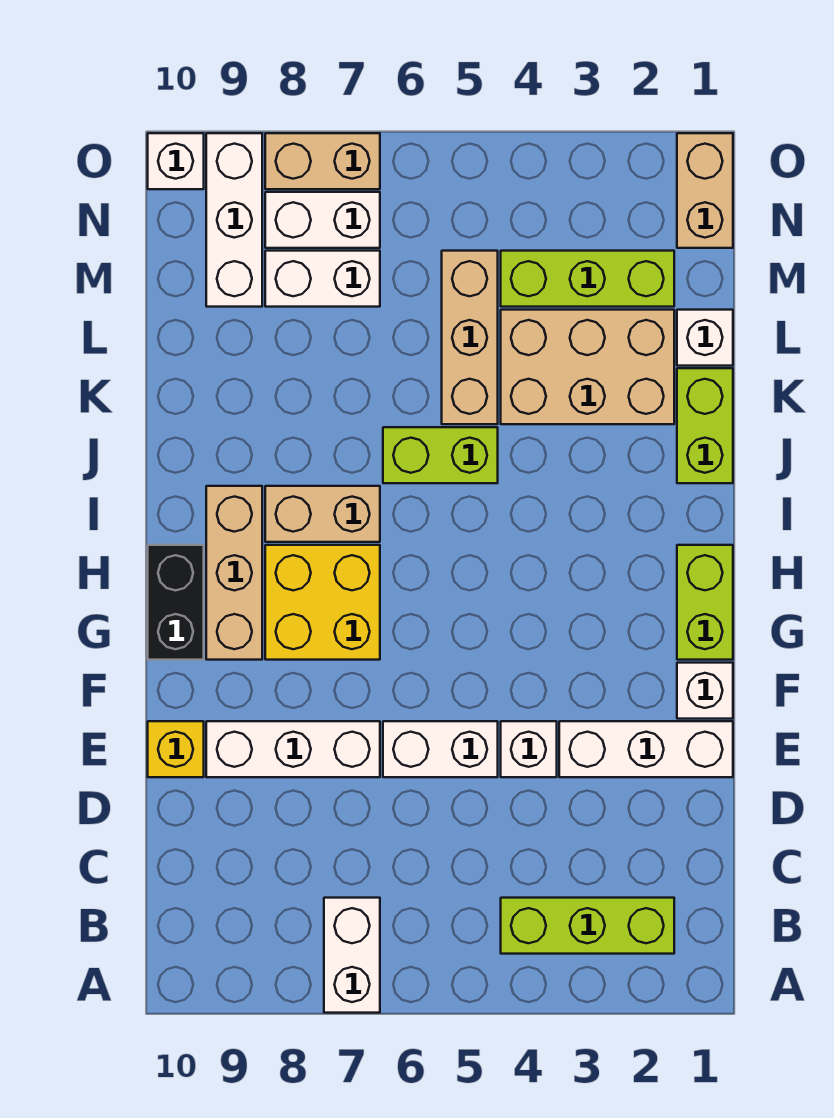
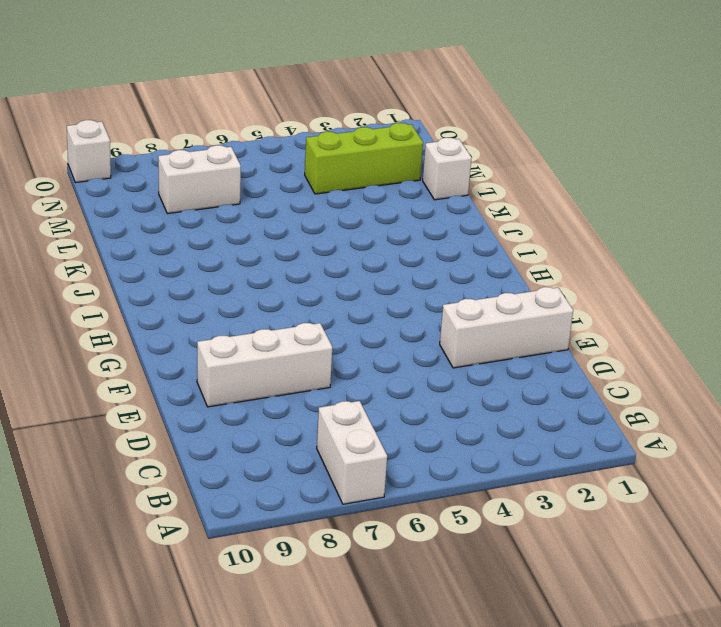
none -> lime brick B2:B4 level 1
none -> white brick E4 level 1
none -> white brick E5:E6 level 1

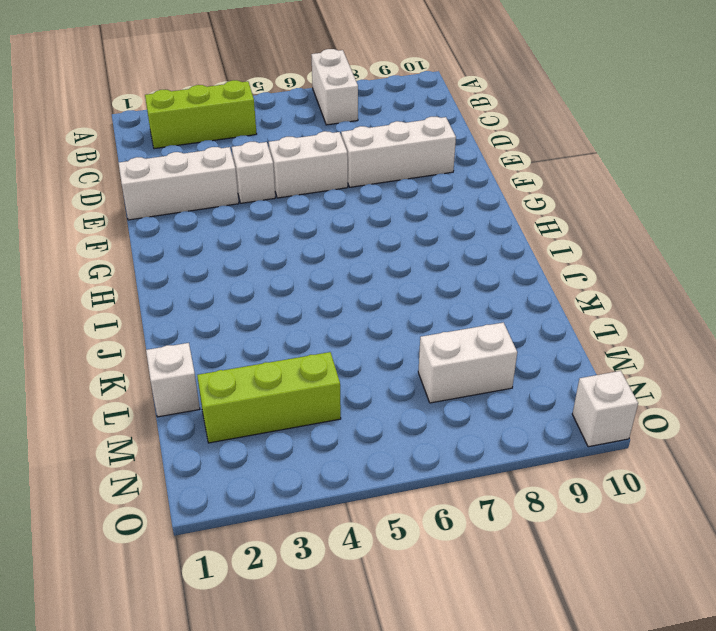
none -> yellow brick E10 level 1
none -> white brick F1 level 1
none -> lime brick G1:H1 level 1

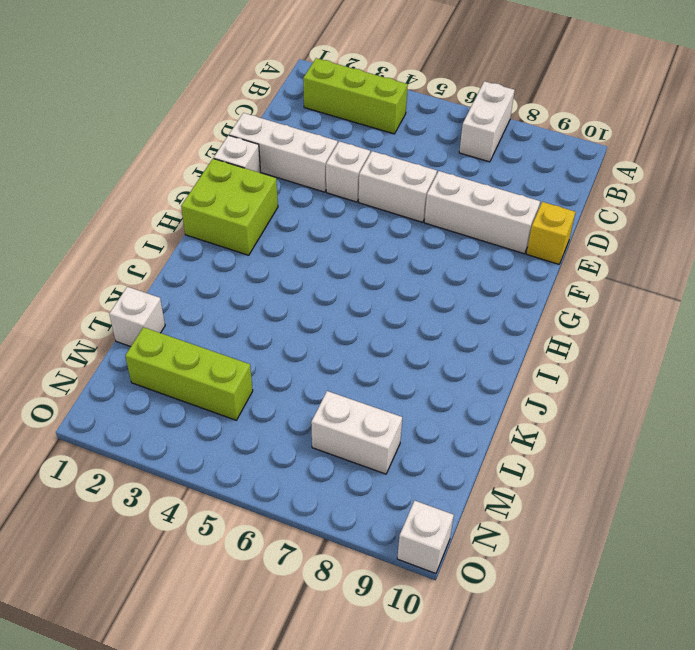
lime brick G1:H2 level 1 -> lime brick G1:H1 level 1
none -> yellow brick G7:H8 level 1
none -> tan brick G9:I9 level 1
none -> black brick G10:H10 level 1

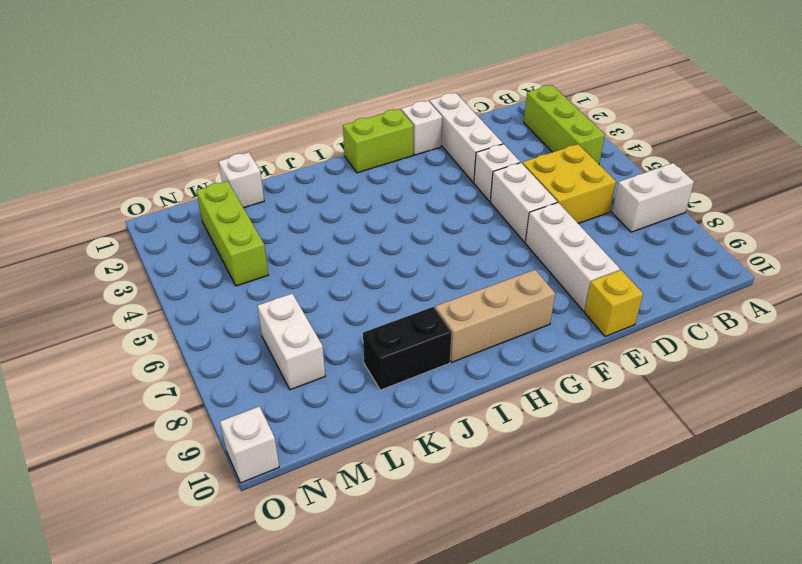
yellow brick C5:D6 level 1 -> yellow brick G7:H8 level 1
black brick J9:K9 level 1 -> black brick G10:H10 level 1
none -> tan brick I7:I8 level 1
none -> lime brick J1:K1 level 1
none -> lime brick J5:J6 level 1

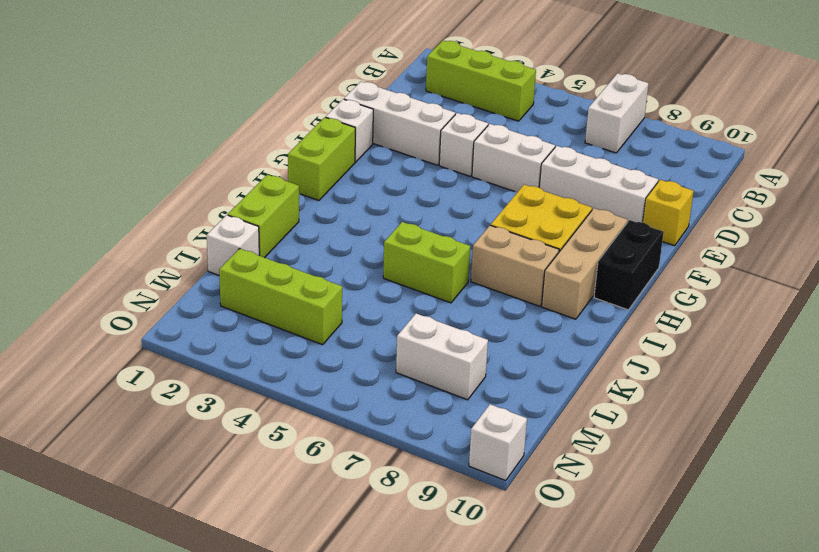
none -> tan brick K2:L4 level 1
none -> tan brick K5:M5 level 1
none -> white brick M9:O9 level 1

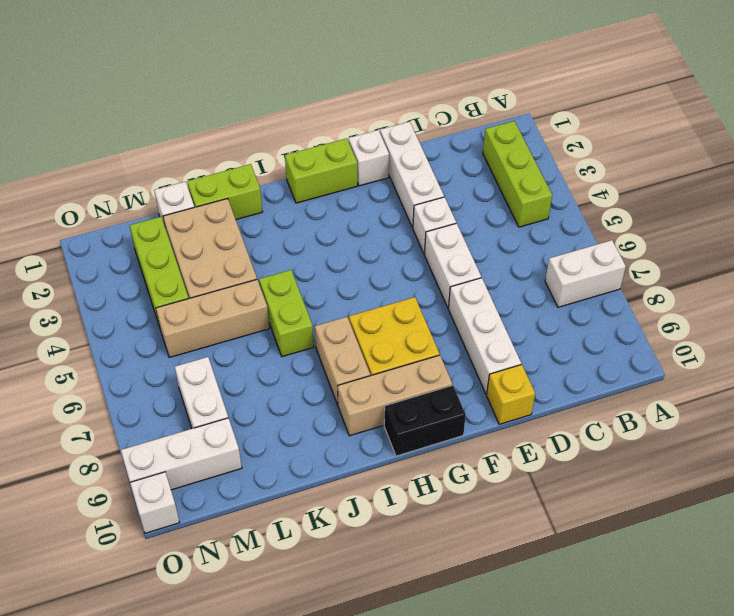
none -> tan brick N1:O1 level 1
none -> white brick N7:N8 level 1
none -> tan brick O7:O8 level 1

